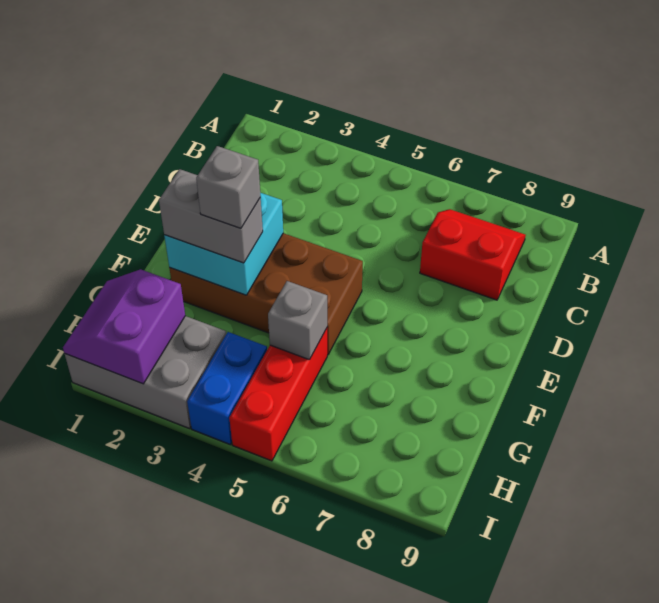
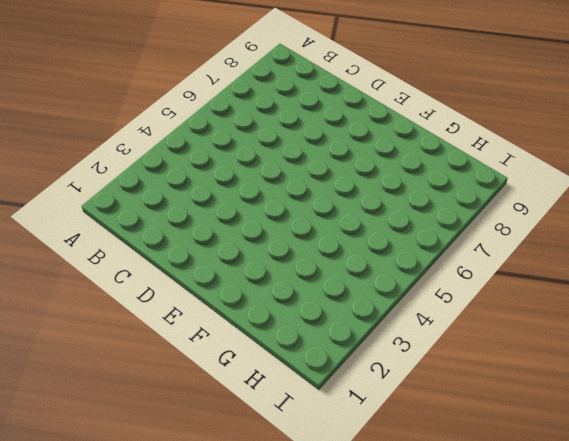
none -> red slope B7:C8 level 1 top C
none -> brown brick E2:F5 level 1

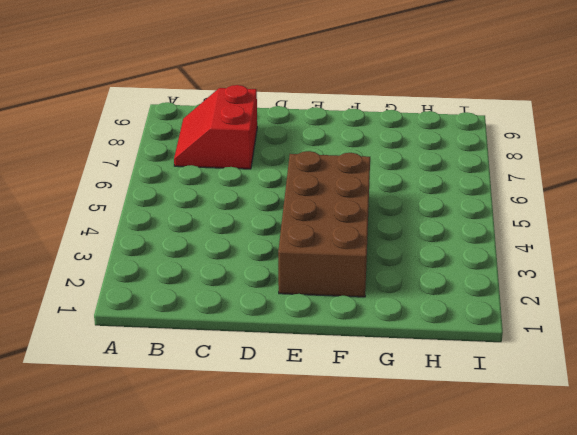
none -> red brick G5:I5 level 1
none -> grey brick H1:I3 level 1

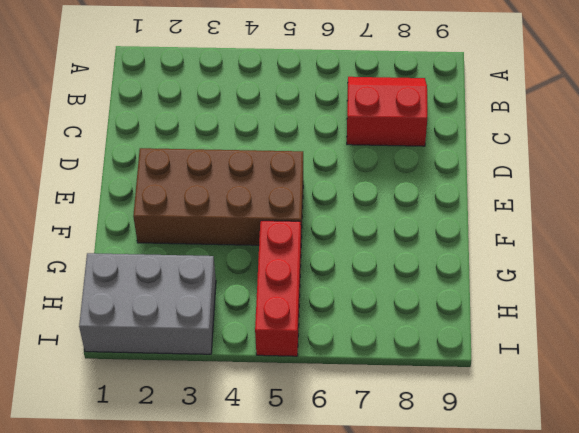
none -> blue brick H4:I4 level 1
none -> cyan brick E2:F3 level 2

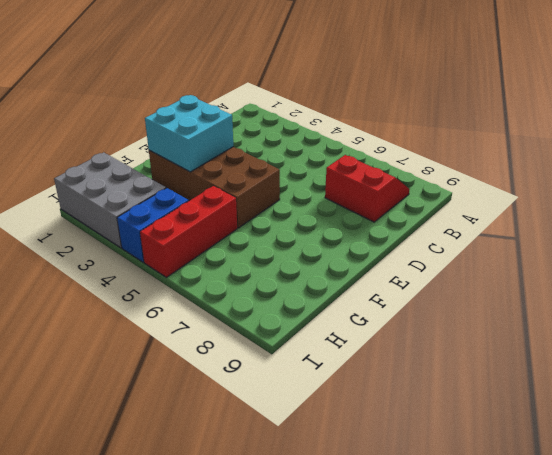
none -> grey brick G5 level 2
none -> purple slope H1:I2 level 2 top 2

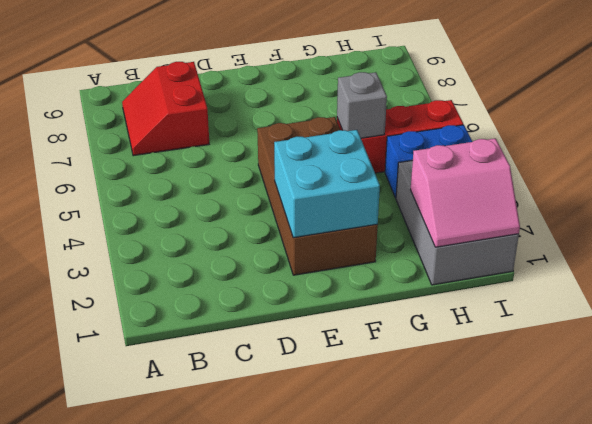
pink slope H1:I2 level 2 top 2 -> purple slope H1:I2 level 2 top 2
none -> grey brick F2:F3 level 3
none -> grey brick F3 level 4

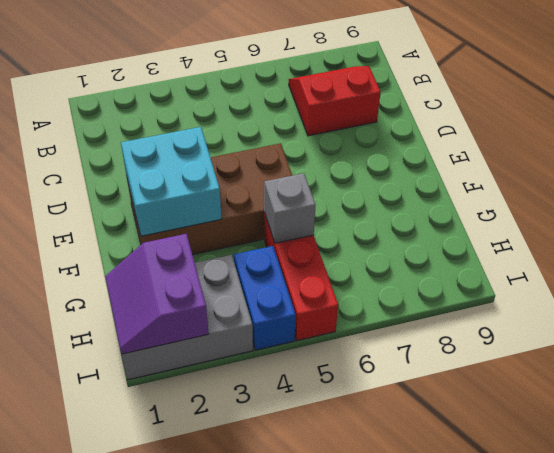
none -> grey brick F2:F3 level 3
none -> grey brick F3 level 4

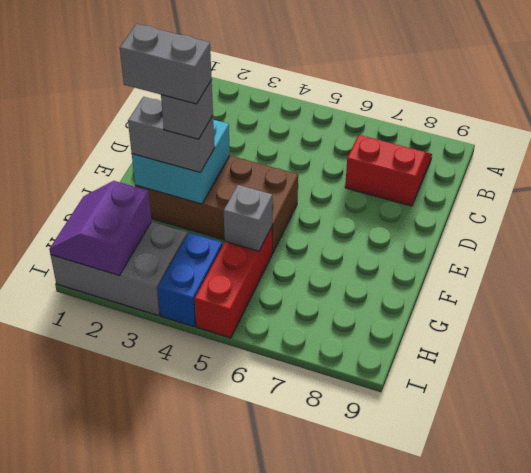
grey brick F2:F3 level 5 -> none

